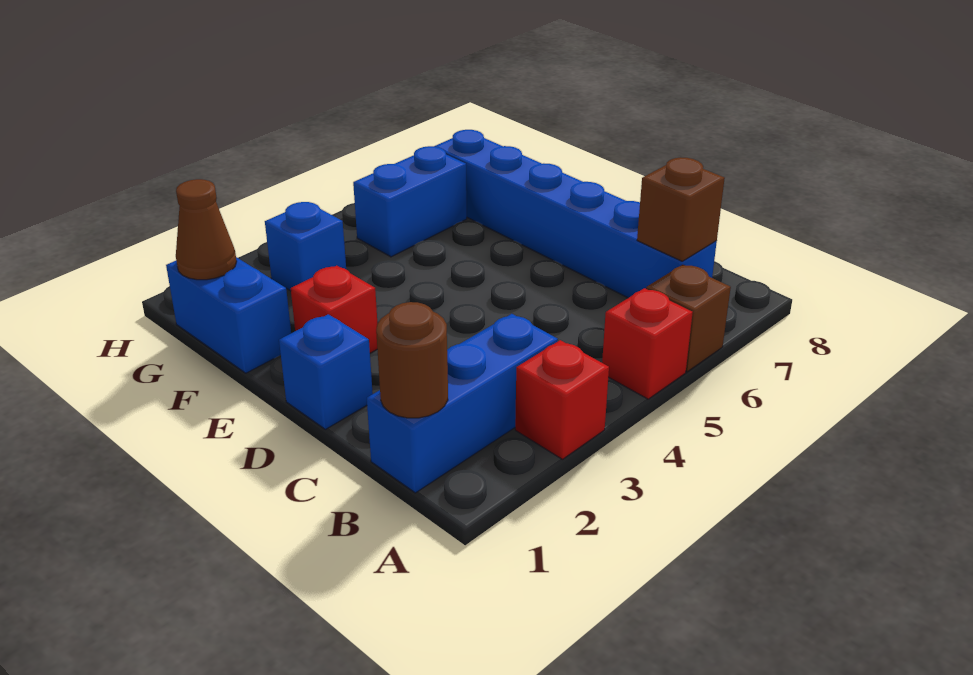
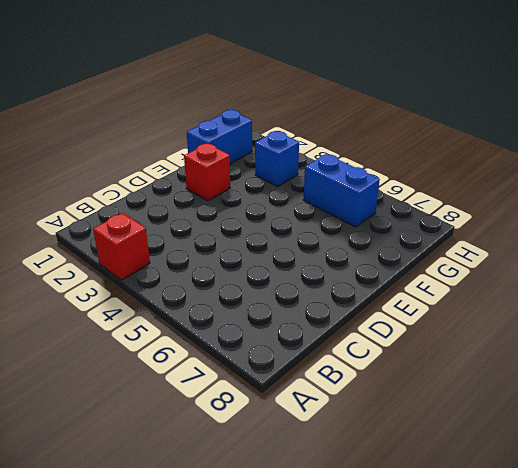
none -> red brick A5 level 1
none -> brown brick A6 level 1
none -> blue brick B1:B3 level 1

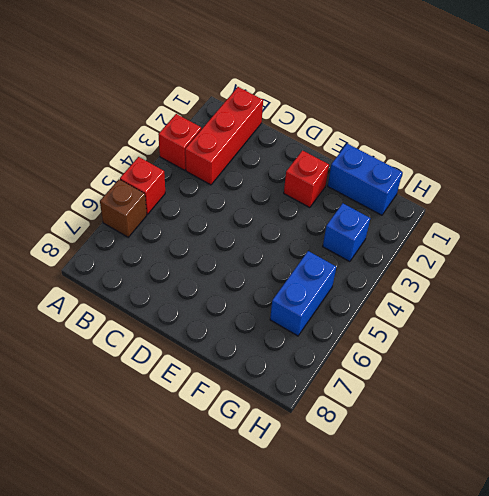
red brick B1:B3 level 1 -> blue brick B1:B3 level 1
none -> blue brick B7:G7 level 1
none -> blue brick D1 level 1
none -> brown round brick B1 level 2

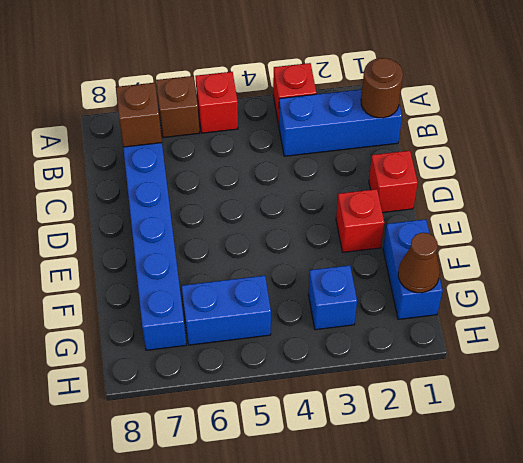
red brick D1 level 1 -> blue brick D1 level 1

